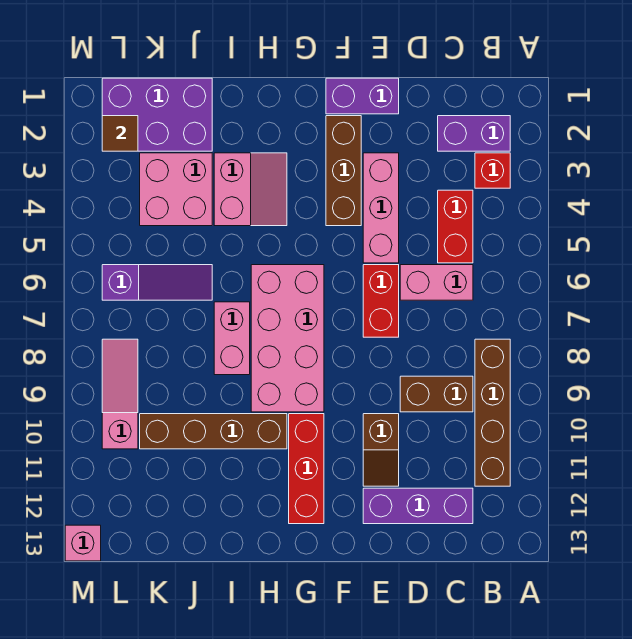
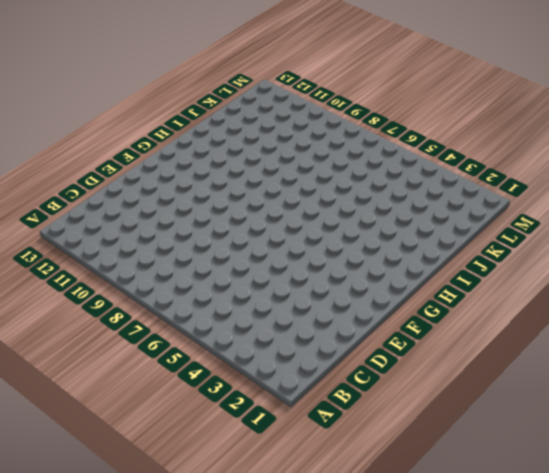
none -> purple brick B2:C2 level 1
none -> red brick B3 level 1
none -> brown brick B8:B11 level 1

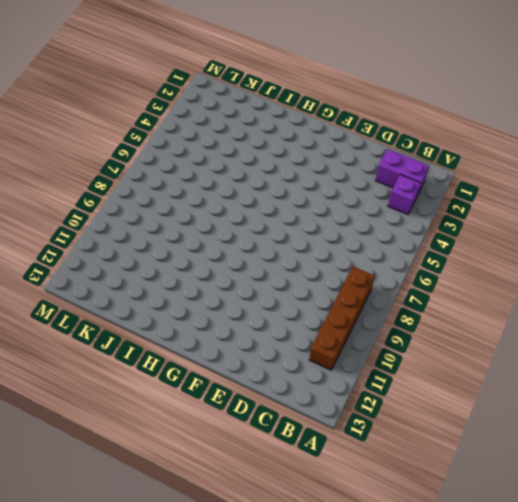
purple brick B3 level 1 -> red brick B3 level 1
none -> red brick C4:C5 level 1
none -> pink brick C6:D6 level 1
none -> brown brick C9:D9 level 1

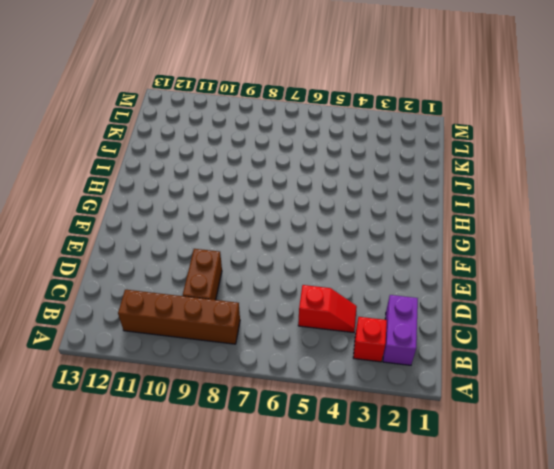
red slope C4:C5 level 1 top 5 -> red brick C4:C5 level 1
none -> pink brick C6:D6 level 1
none -> purple brick C12:E12 level 1
none -> purple brick E1:F1 level 1

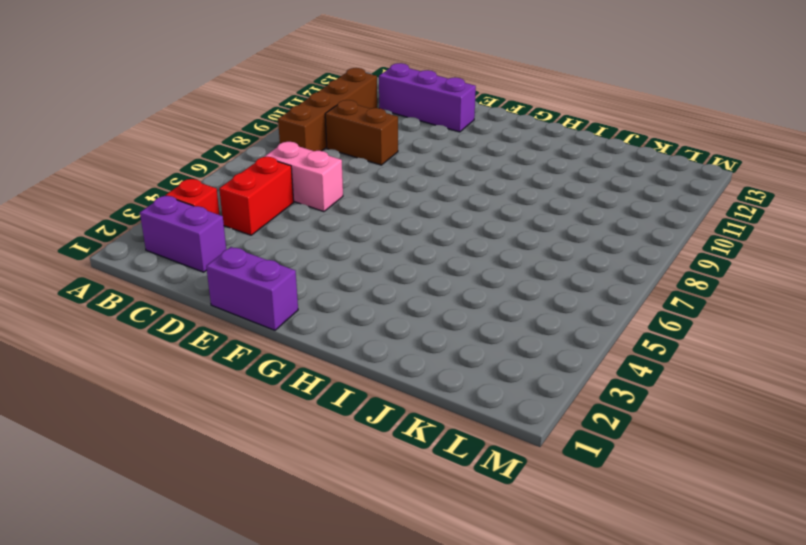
none -> pink brick E3:E5 level 1
none -> red brick E6:E7 level 1
none -> brown slope E10:E11 level 1 top 10

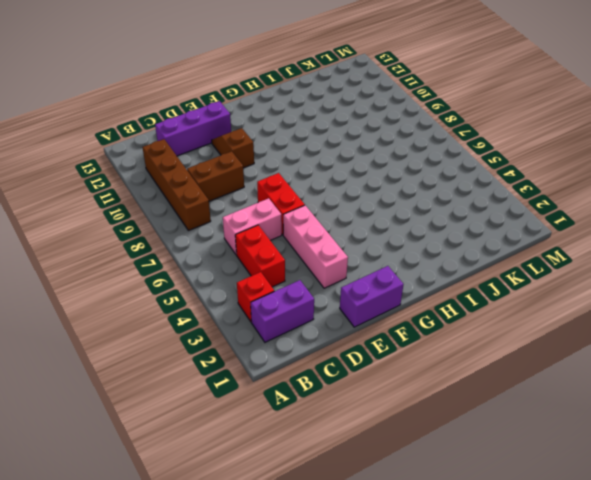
none -> brown brick F2:F4 level 1
none -> pink brick G6:H9 level 1
none -> red brick G10:G12 level 1

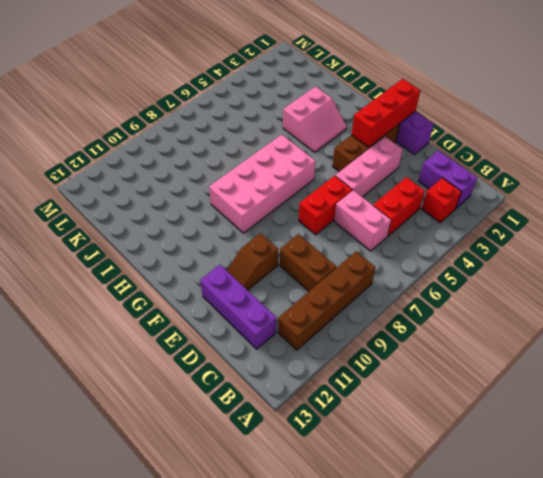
red brick F1:F3 level 2 -> red brick G10:G12 level 1
none -> brown brick H10:K10 level 1
none -> pink brick I7:I8 level 1
none -> purple brick J1:L2 level 1

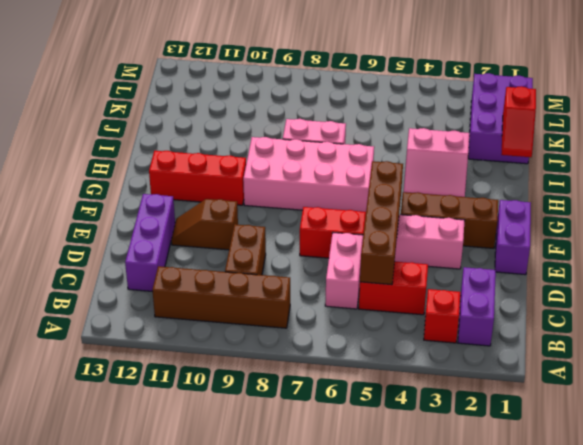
brown brick C5:F5 level 2 -> brown brick H10:K10 level 1
red slope I1:J1 level 2 top J -> none
none -> pink brick J3:K4 level 1
none -> purple slope J6:L6 level 1 top L
none -> pink slope L8:L10 level 1 top 10

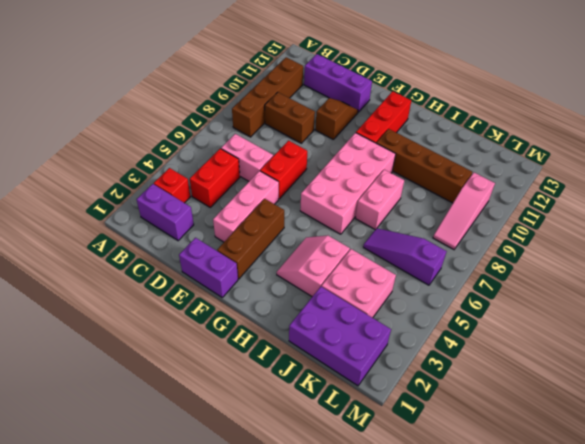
none -> pink brick M13 level 1
none -> brown tile L2 level 2

